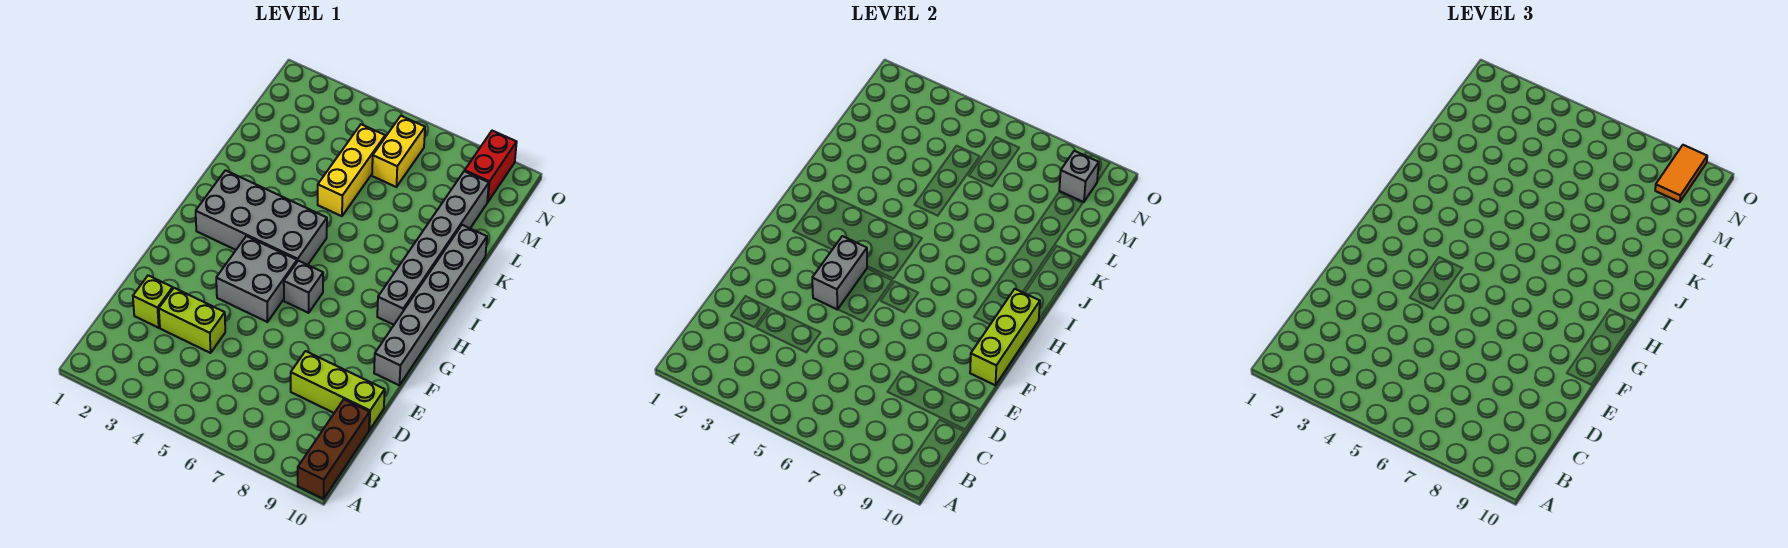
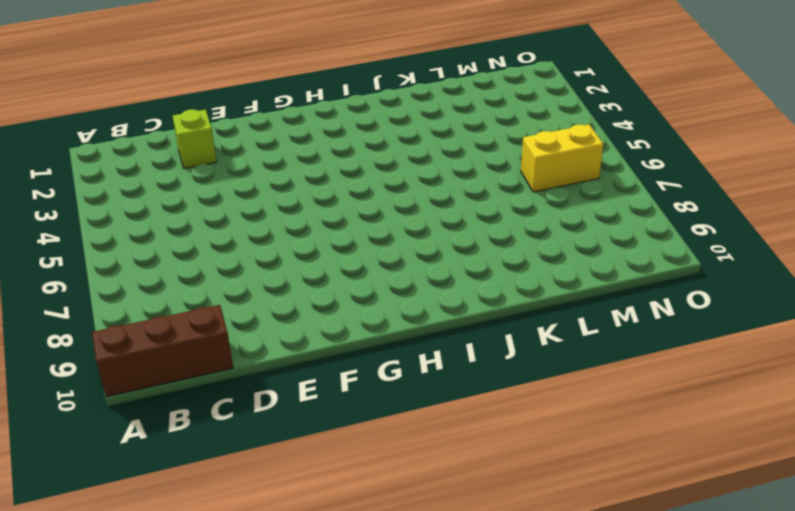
none -> lime brick D3:D4 level 1
none -> lime brick D8:D10 level 1
none -> grey brick F4:G5 level 1

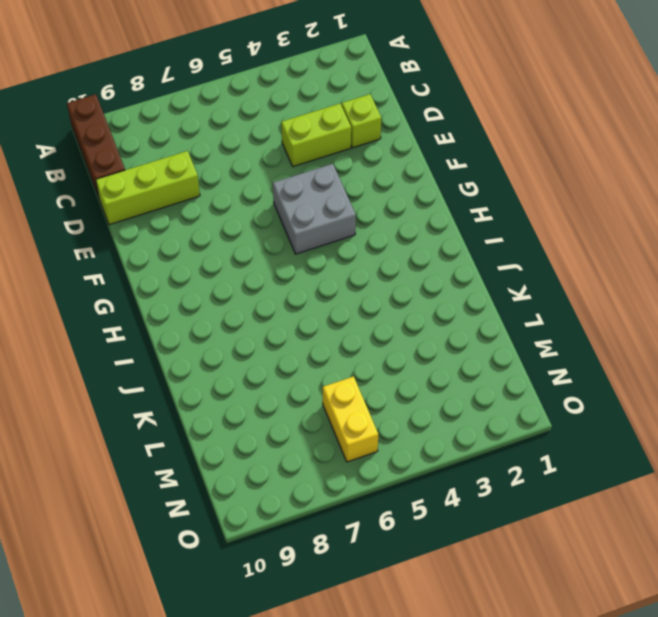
none -> grey brick F10:K10 level 1
none -> grey brick G6 level 1
none -> grey brick H2:I5 level 1

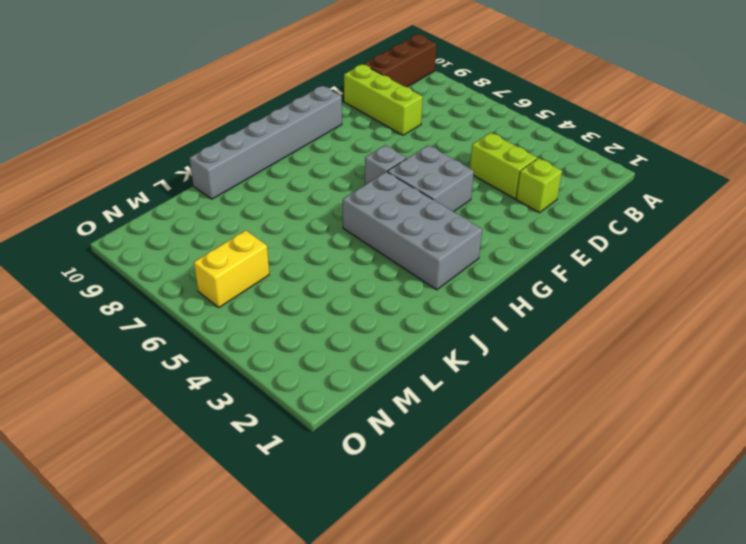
none -> grey brick H9:M9 level 1
none -> yellow brick K5:M5 level 1
none -> red brick N9:O9 level 1

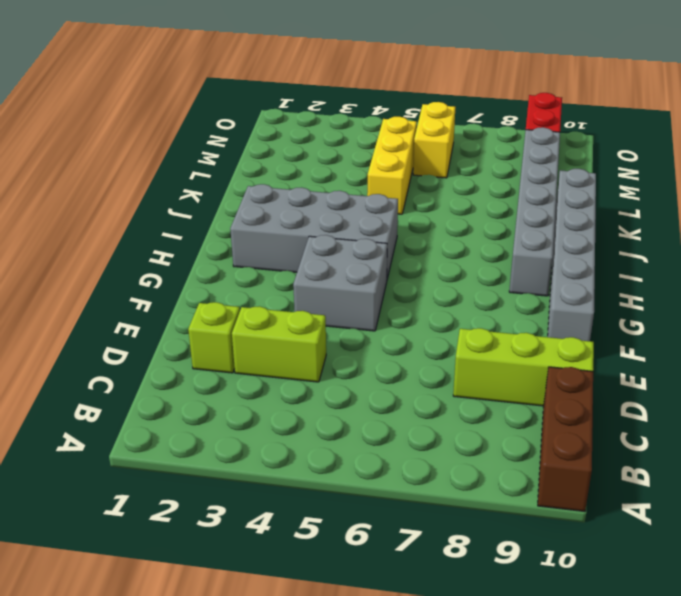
none -> grey brick G6 level 1
none -> grey brick F4:G4 level 2
none -> lime brick F10:H10 level 2

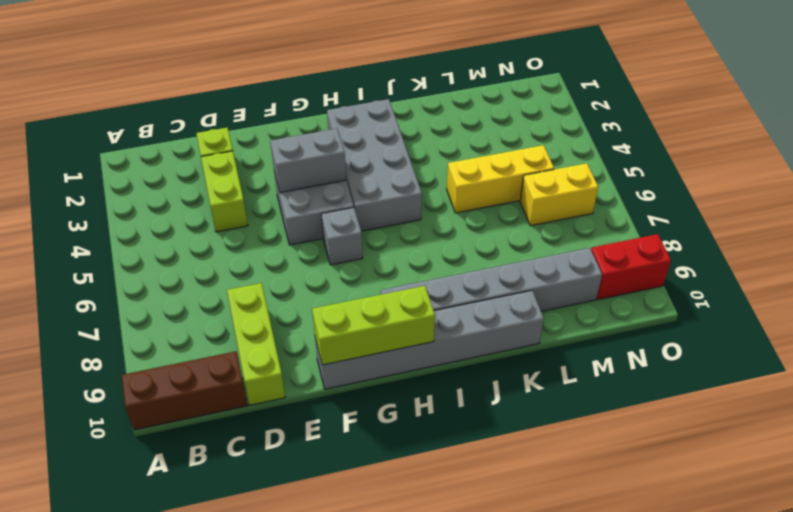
none -> grey brick N9 level 2
none -> orange tile N9:O9 level 3

